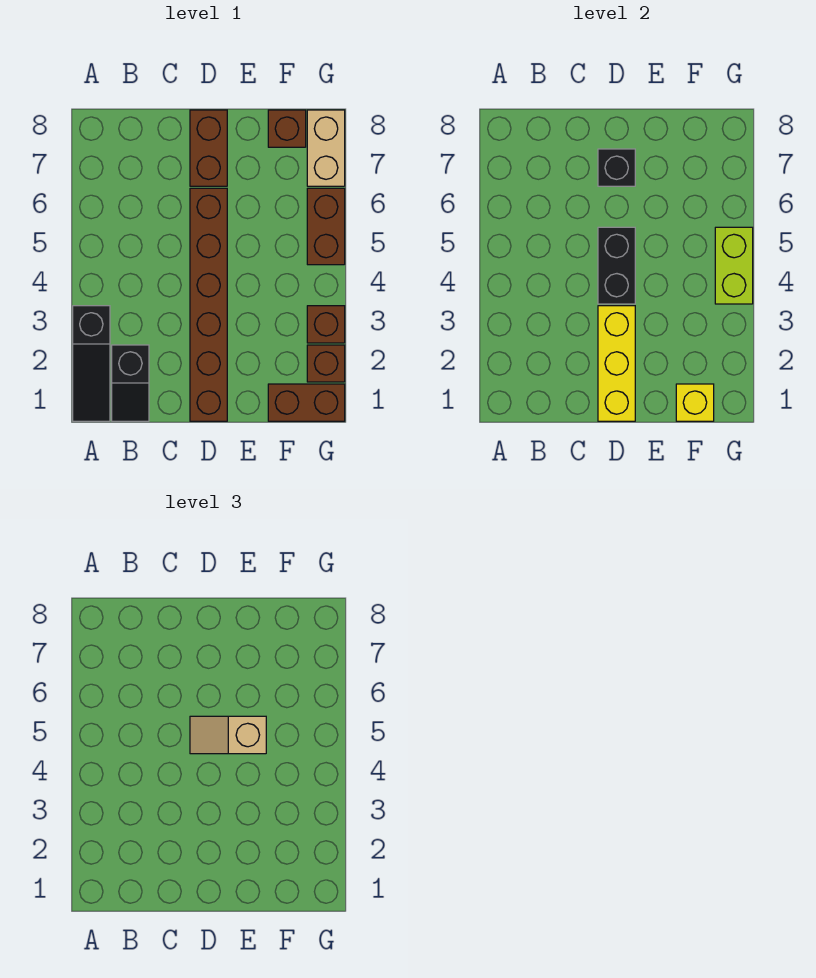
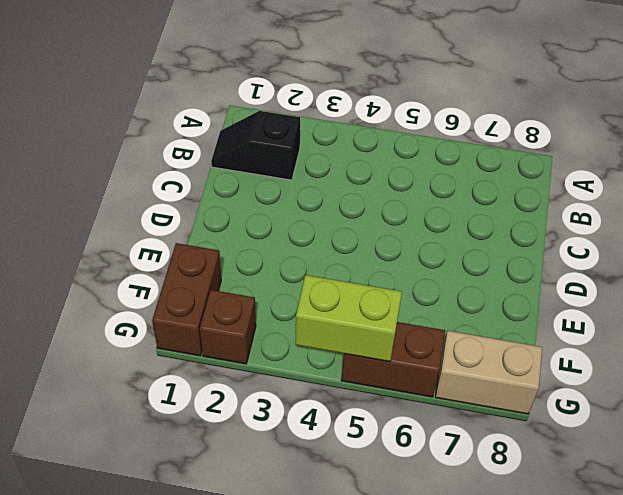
none -> black slope A1:A3 level 1 top 3
none -> brown brick D1:D6 level 1
none -> brown brick D7:D8 level 1

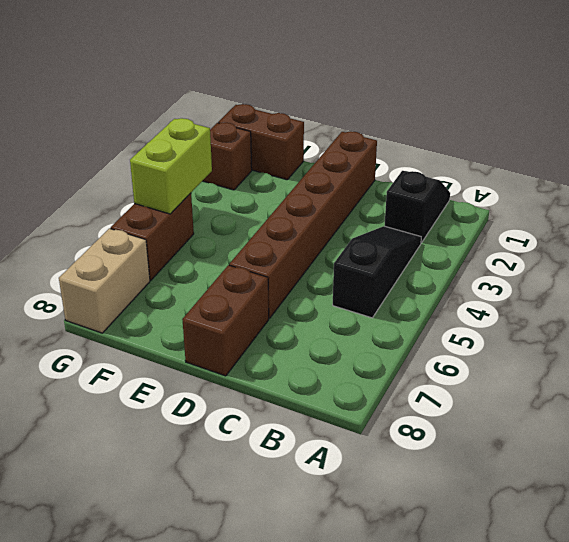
black slope B3:B5 level 1 top 5 -> black slope A1:A3 level 1 top 3
none -> brown brick F8 level 1
none -> brown brick G3 level 1
none -> yellow brick D1:D3 level 2

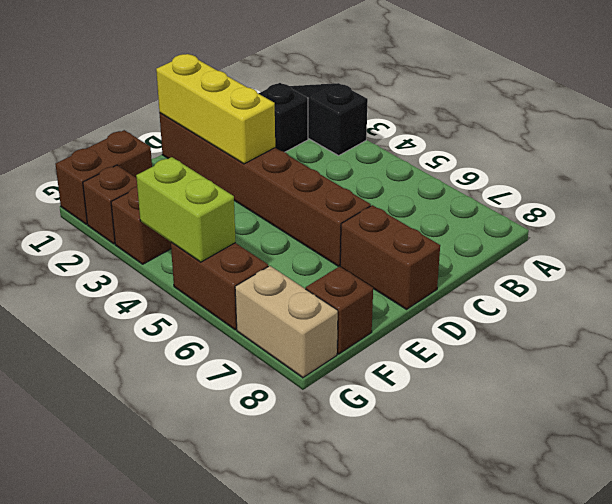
none -> black brick D4:D5 level 2
none -> black brick D7 level 2
none -> yellow brick F1 level 2

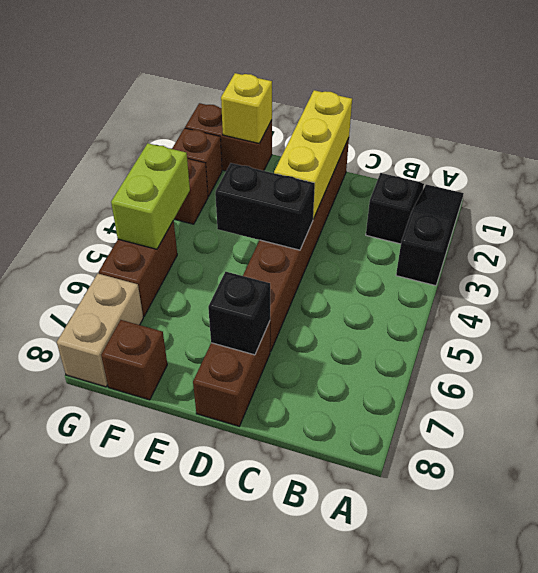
black brick D4:E4 level 2 -> black brick D4:D5 level 2
none -> tan slope D5:E5 level 3 top E

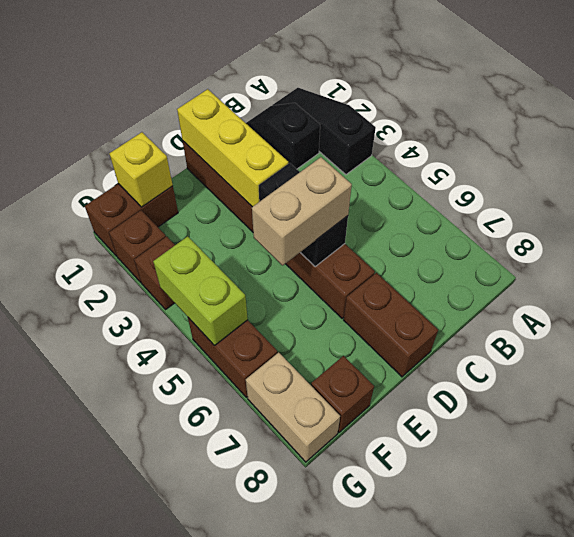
tan brick D5:E5 level 3 -> tan slope D5:E5 level 3 top E
none -> black brick D7 level 2

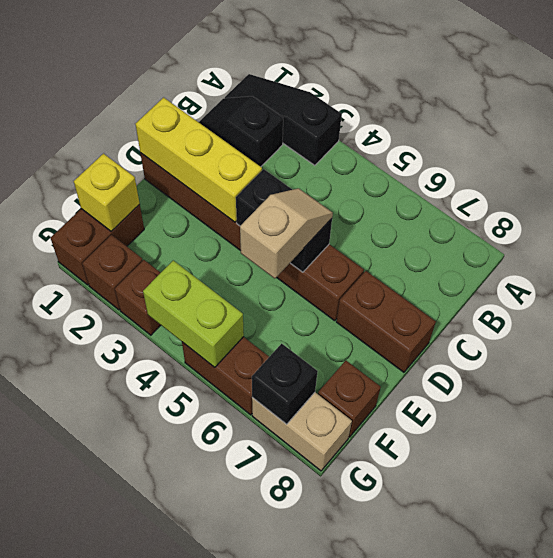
black brick G7 level 2 -> black brick D7 level 2

